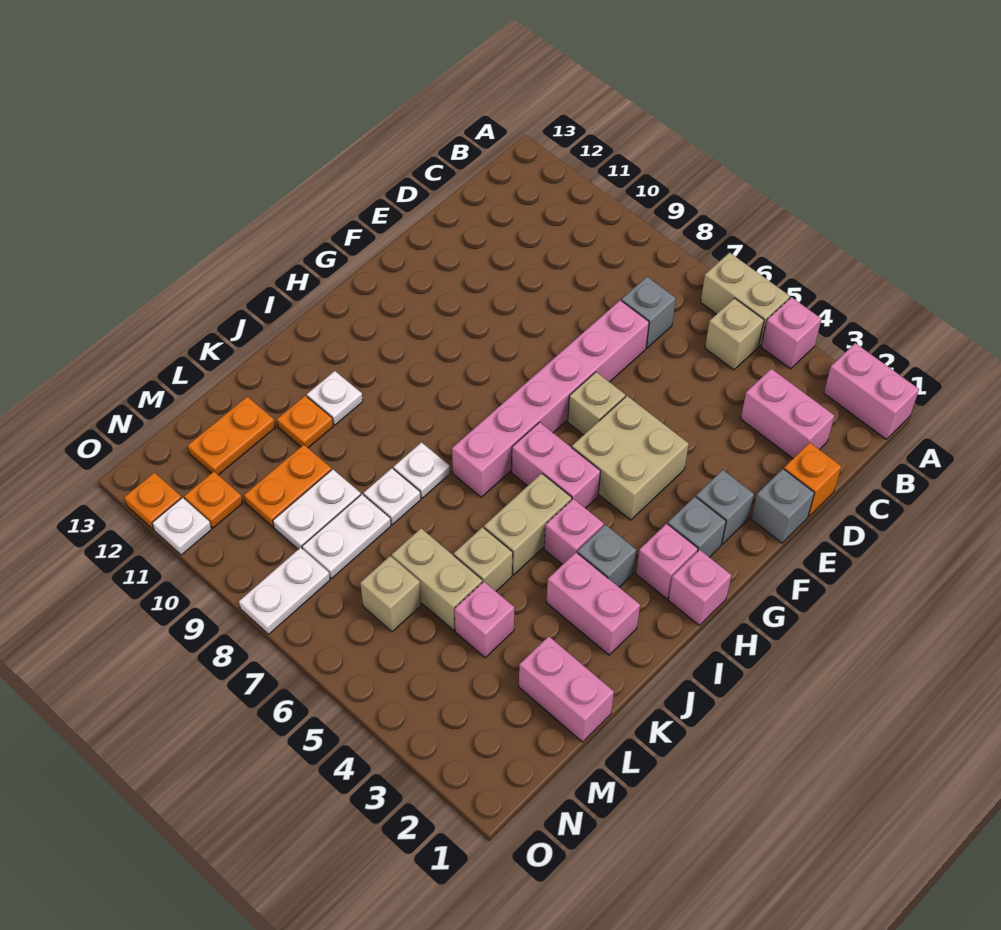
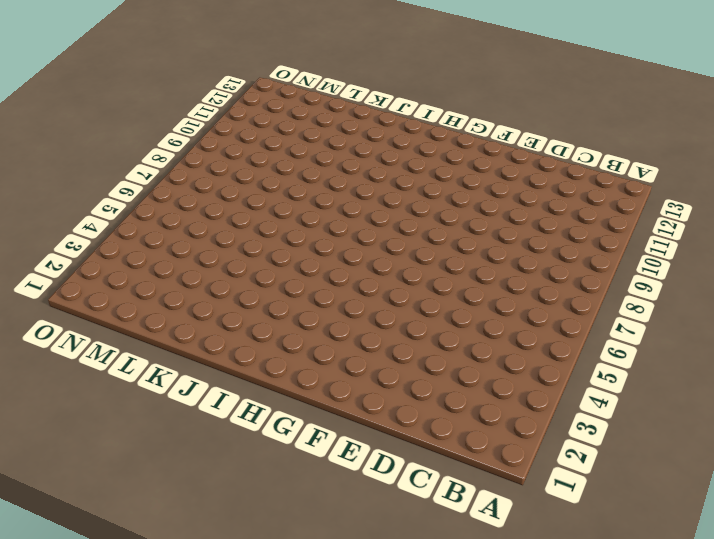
none -> pink brick A1:A2 level 1
none -> pink brick A4 level 1
none -> tan brick A5:A6 level 1
none -> tan brick B5 level 1

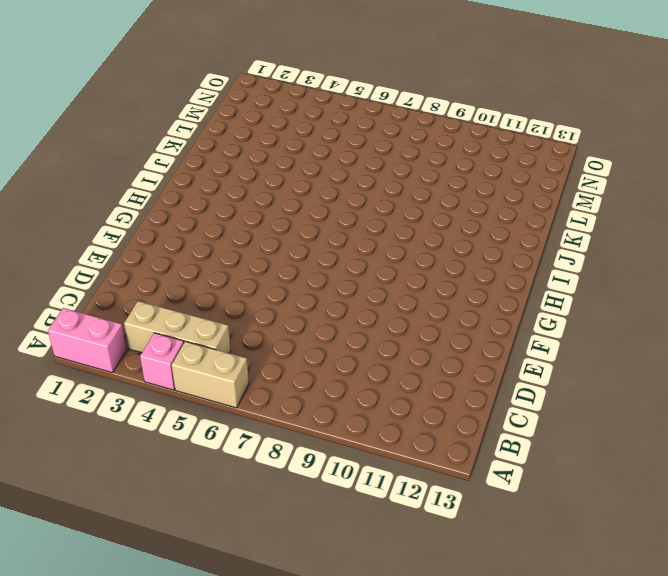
tan brick B3:B5 level 1 -> tan brick B5 level 1
none -> pink brick C2:C3 level 1
none -> grey brick C7 level 1
none -> orange brick D1 level 1
none -> pink brick D7:I7 level 1

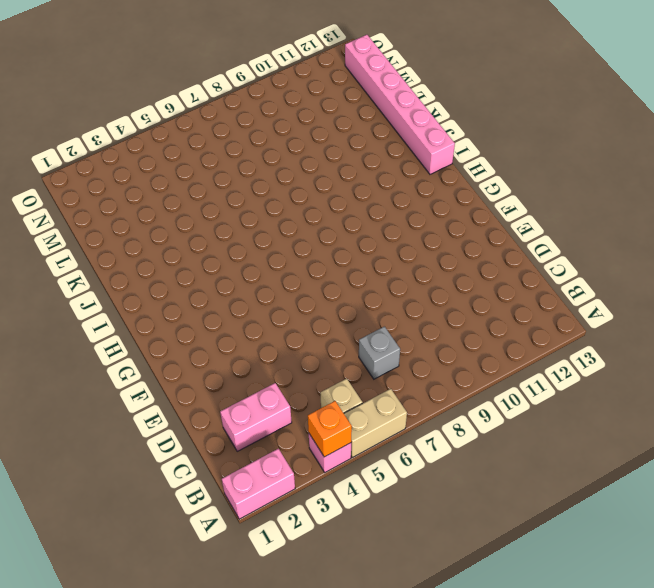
orange brick A4 level 2 -> orange brick D1 level 1
pink brick I13:N13 level 1 -> pink brick D7:I7 level 1
none -> grey brick E1 level 1
none -> grey brick F2 level 1
none -> tan brick F4:G5 level 1
none -> tan brick F6 level 1

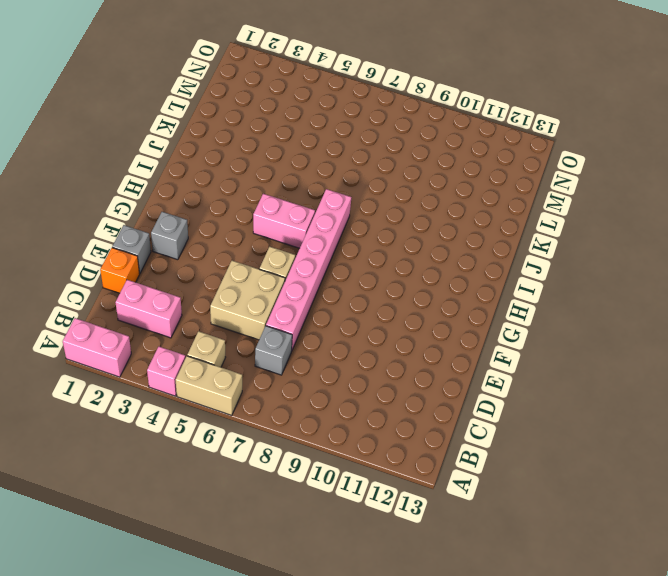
tan brick D5:E6 level 1 -> tan brick F4:G5 level 1
none -> grey brick G2 level 1
none -> pink brick H1 level 1
none -> pink brick H2 level 1
none -> grey brick I3 level 1

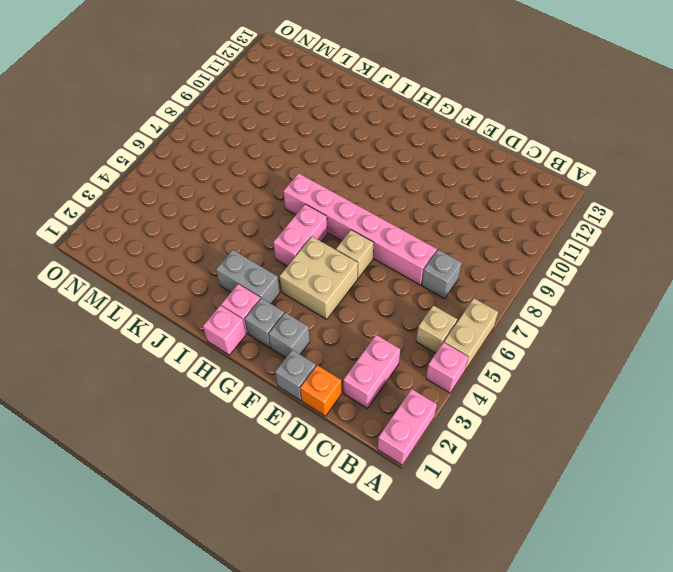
grey brick H3:I3 level 1 -> grey brick I3 level 1
none -> pink brick I4 level 1
none -> tan brick I5:J5 level 1
none -> pink brick J2:J3 level 1
none -> white plate J8 level 1

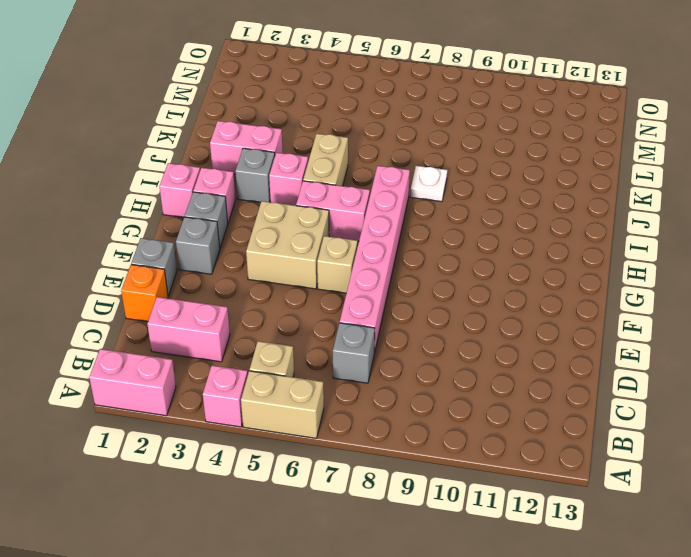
none -> white plate J11 level 1
none -> tan brick K5 level 1
none -> white plate K8 level 1
none -> orange plate K11 level 1

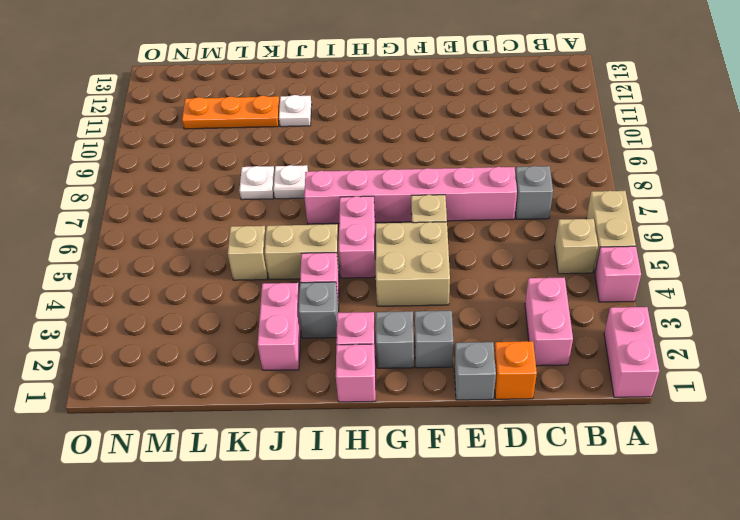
orange plate K11:M11 level 1 -> orange plate K11 level 1
none -> pink brick L1:L2 level 1
none -> pink brick L4 level 1
none -> tan brick L5:L6 level 1
none -> white plate L8:M8 level 1

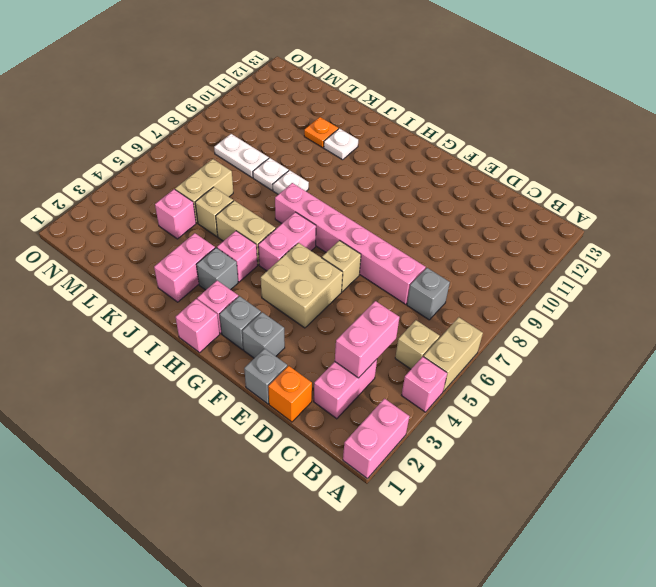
pink brick C3:C4 level 2 -> pink brick L1:L2 level 1
none -> white plate L9:M9 level 1
none -> orange plate L10:M10 level 1
none -> orange plate L12:M12 level 1
none -> tan brick M6 level 1

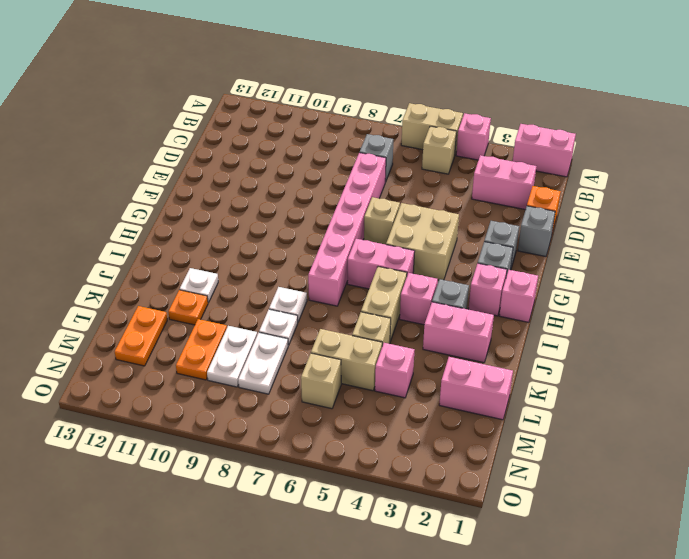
none -> white plate N8:O8 level 1
none -> orange plate N11 level 1
none -> white plate O11 level 1
none -> orange plate O12 level 1

